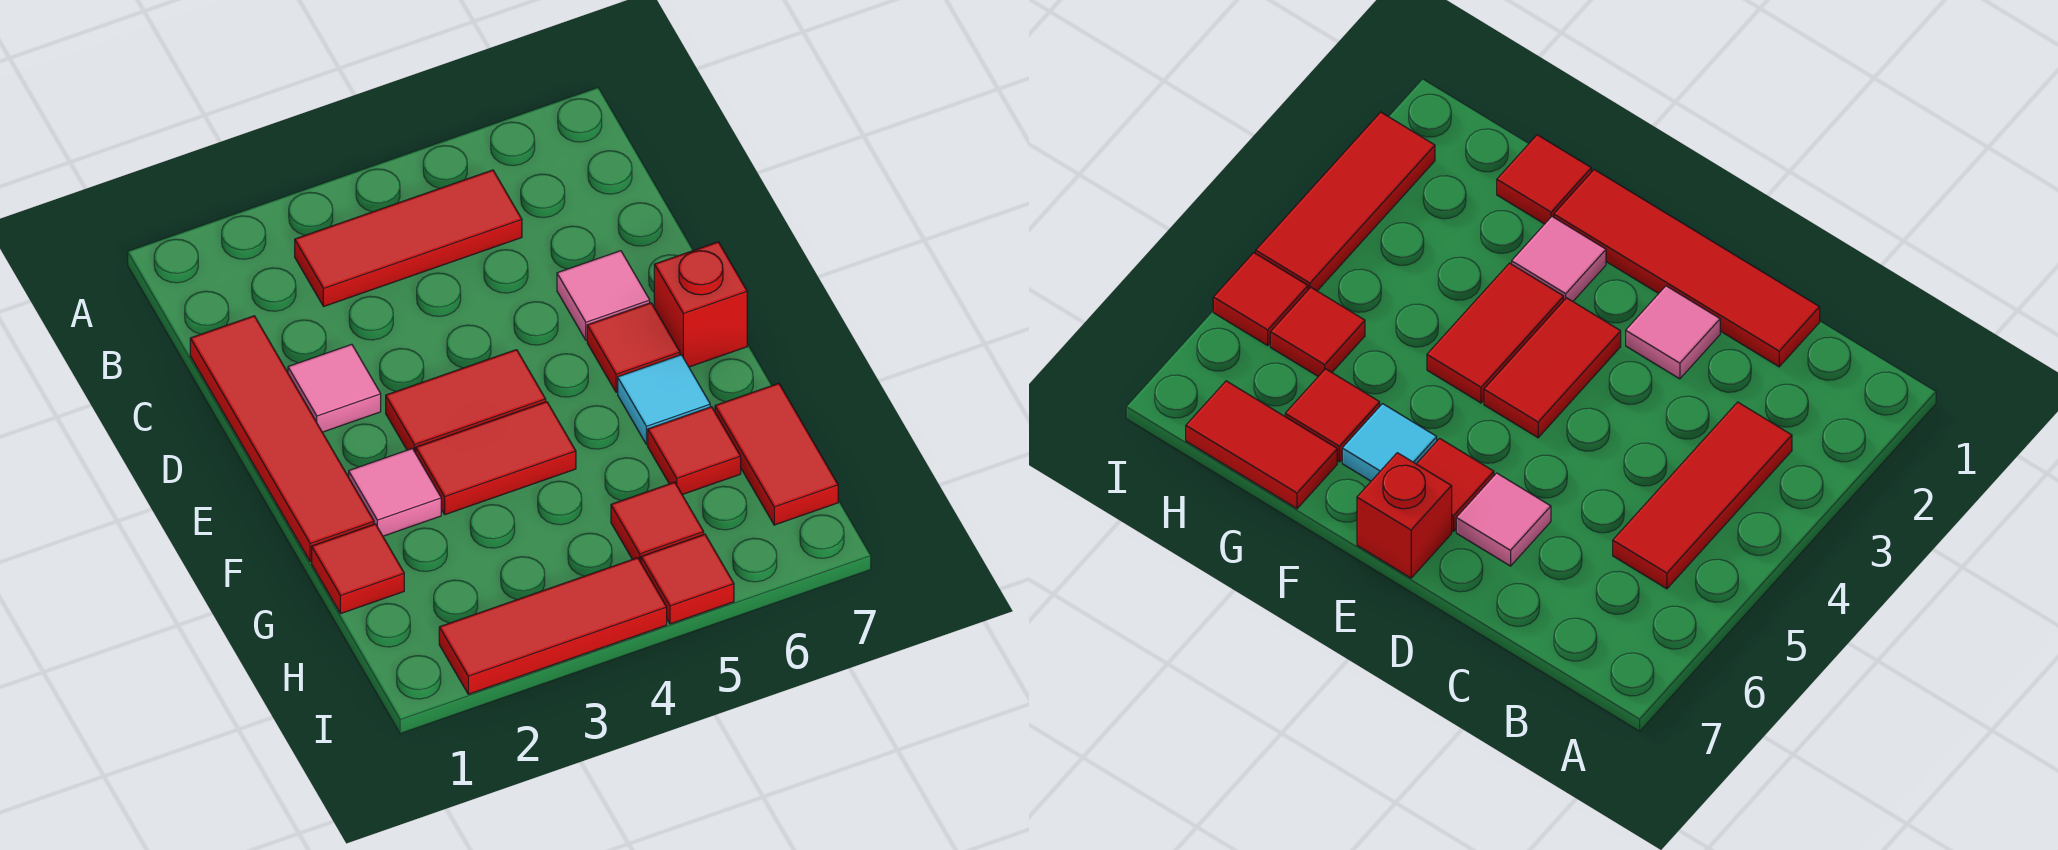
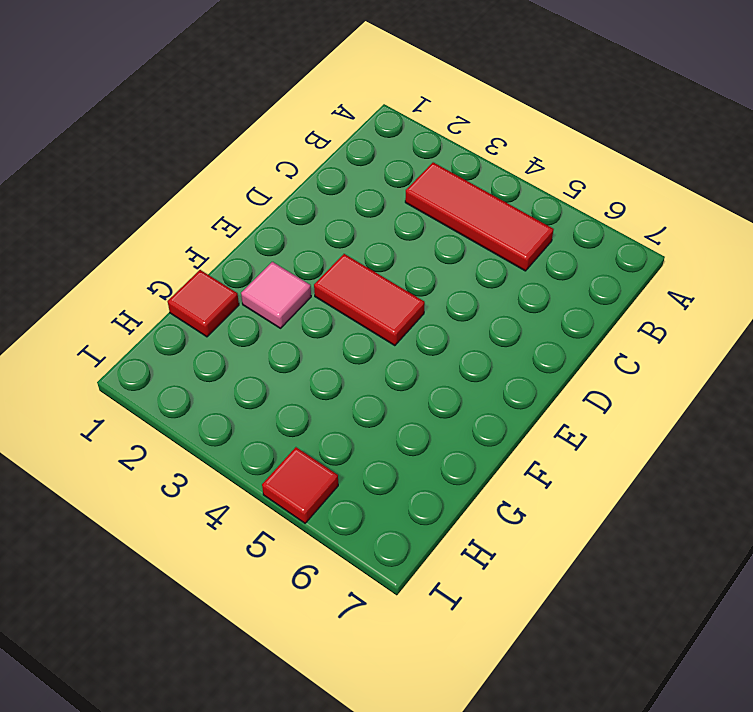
none -> red tile C1:F1 level 1
none -> pink tile D2 level 1
none -> pink tile D6 level 1

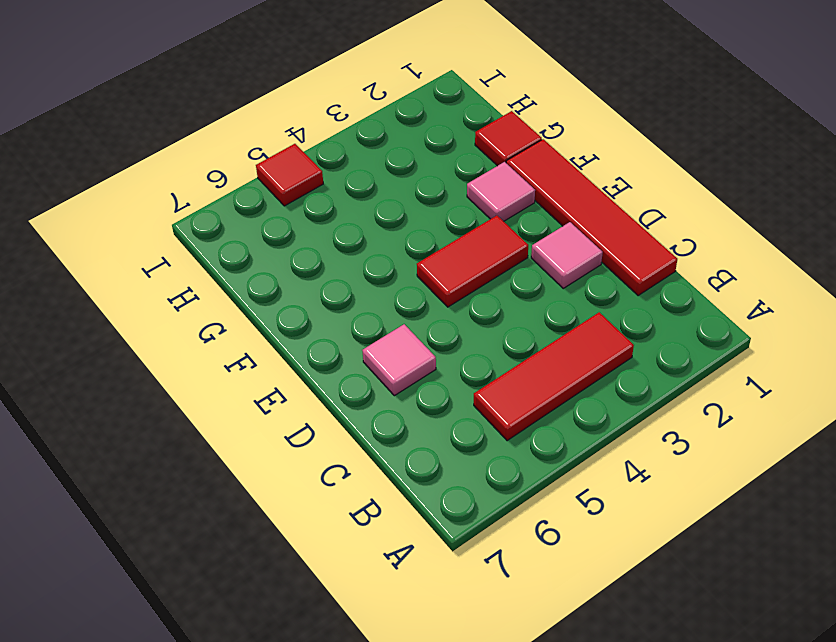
none -> red tile E6 level 1
none -> red brick E7 level 1
none -> red tile F3:F4 level 1

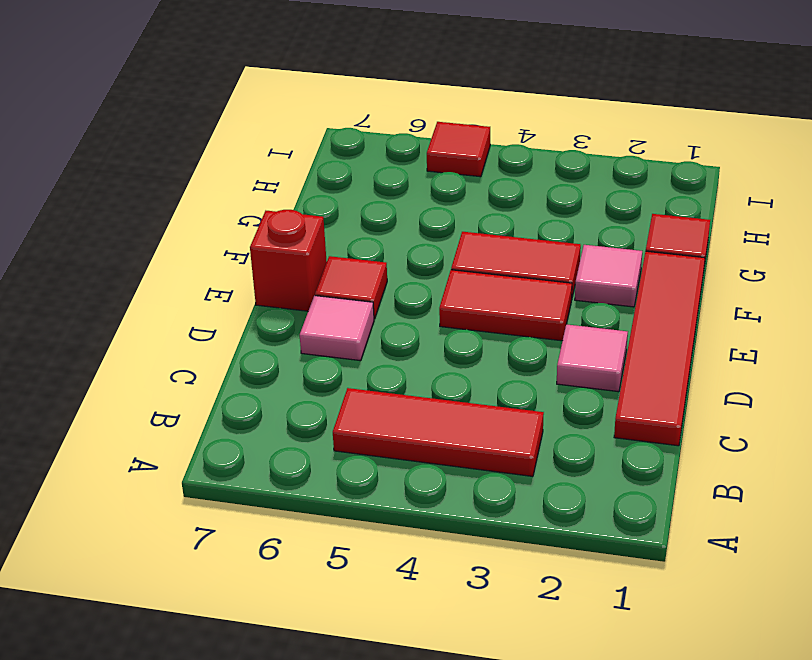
none -> cyan tile F6 level 1
none -> red tile G6 level 1
none -> red tile G7:H7 level 1

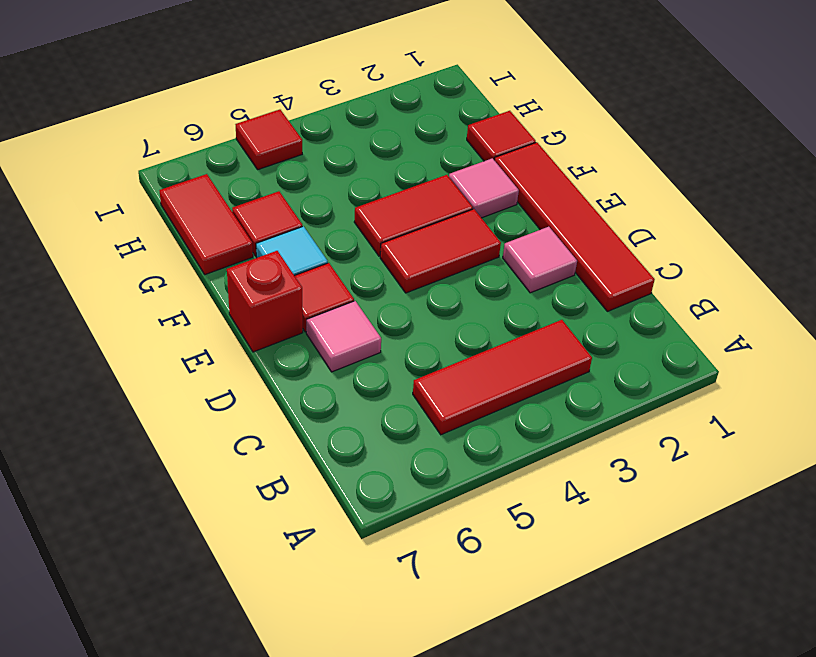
none -> red tile H5 level 1
none -> red tile I2:I4 level 1

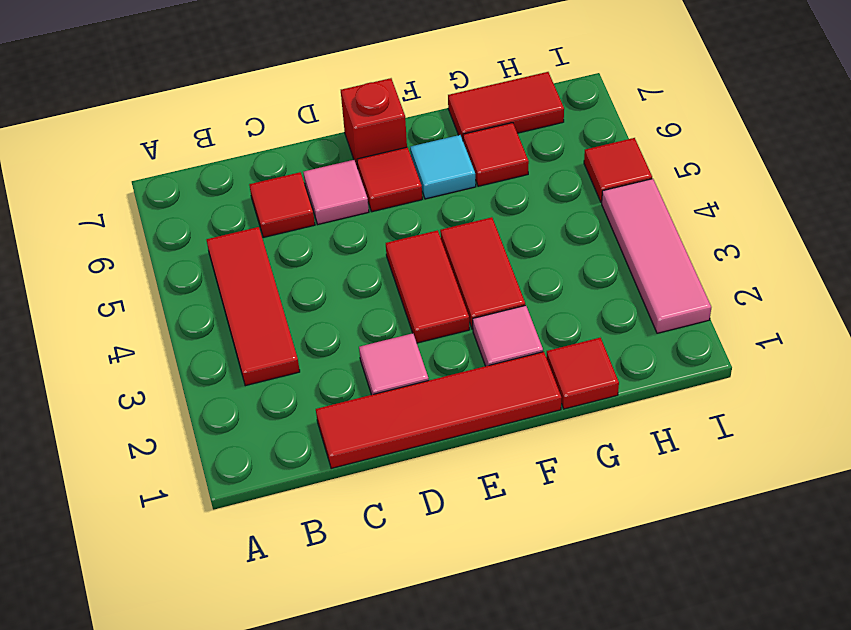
red tile C6 level 1 -> red tile H5 level 1
pink tile I2:I4 level 1 -> red tile I2:I4 level 1

